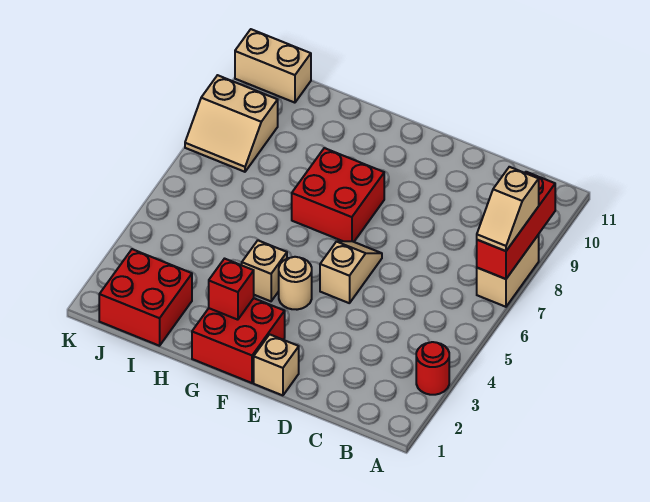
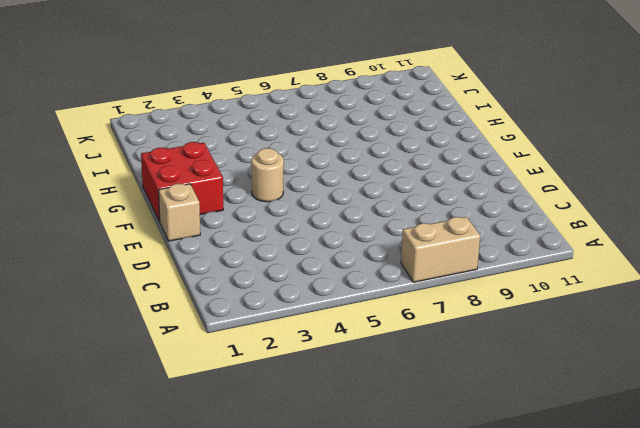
none -> red round brick A3 level 1
none -> tan slope E5:E6 level 1 top 5
none -> red brick F7:G8 level 1

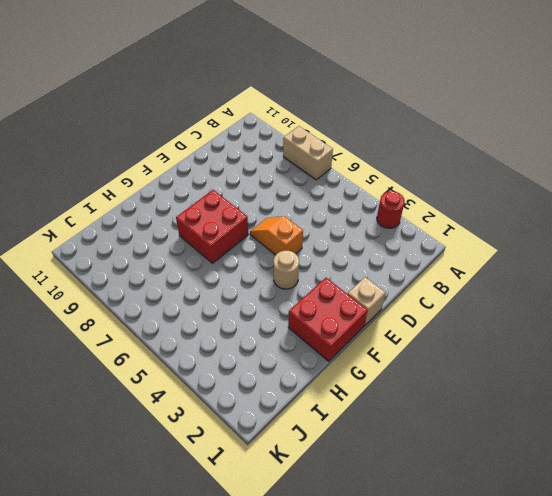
orange slope E5:E6 level 1 top 5 -> tan slope E5:E6 level 1 top 5
none -> tan brick G4 level 1
none -> red brick I1:J2 level 1
none -> tan slope J8:K9 level 1 top 9

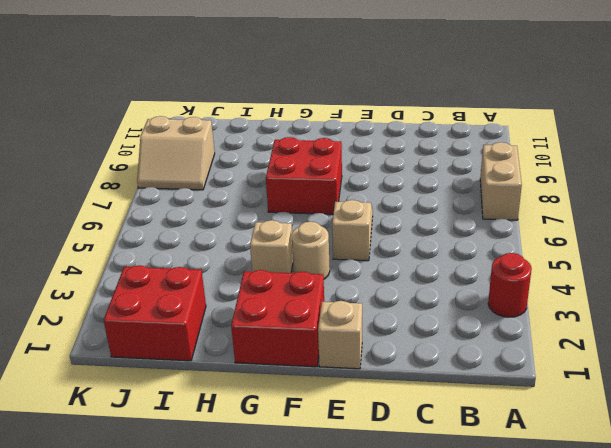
none -> tan brick J11:K11 level 1
none -> red brick A7:A9 level 2
none -> red brick G2 level 2

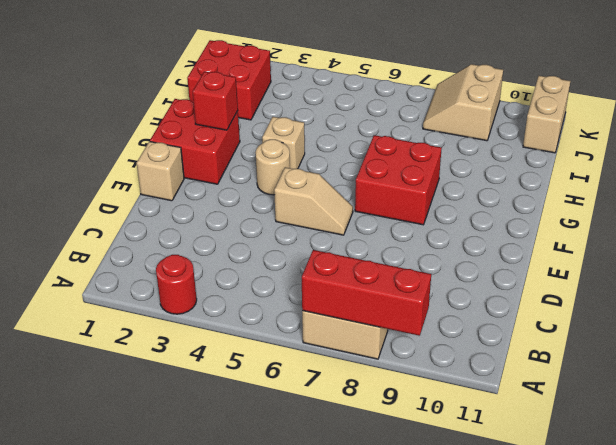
none -> tan slope A7:A8 level 3 top 8

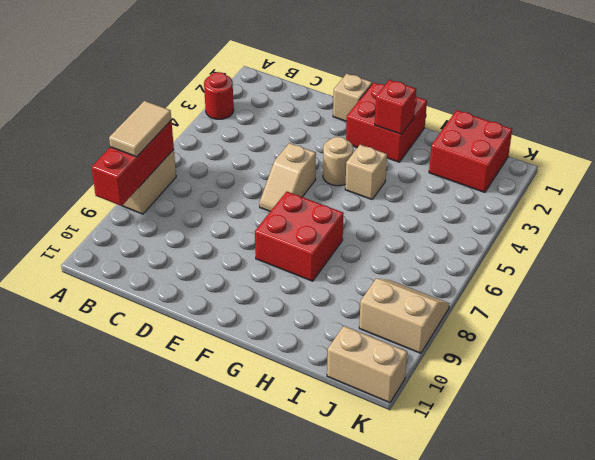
tan tile A7:A8 level 3 -> tan slope A7:A8 level 3 top 8

